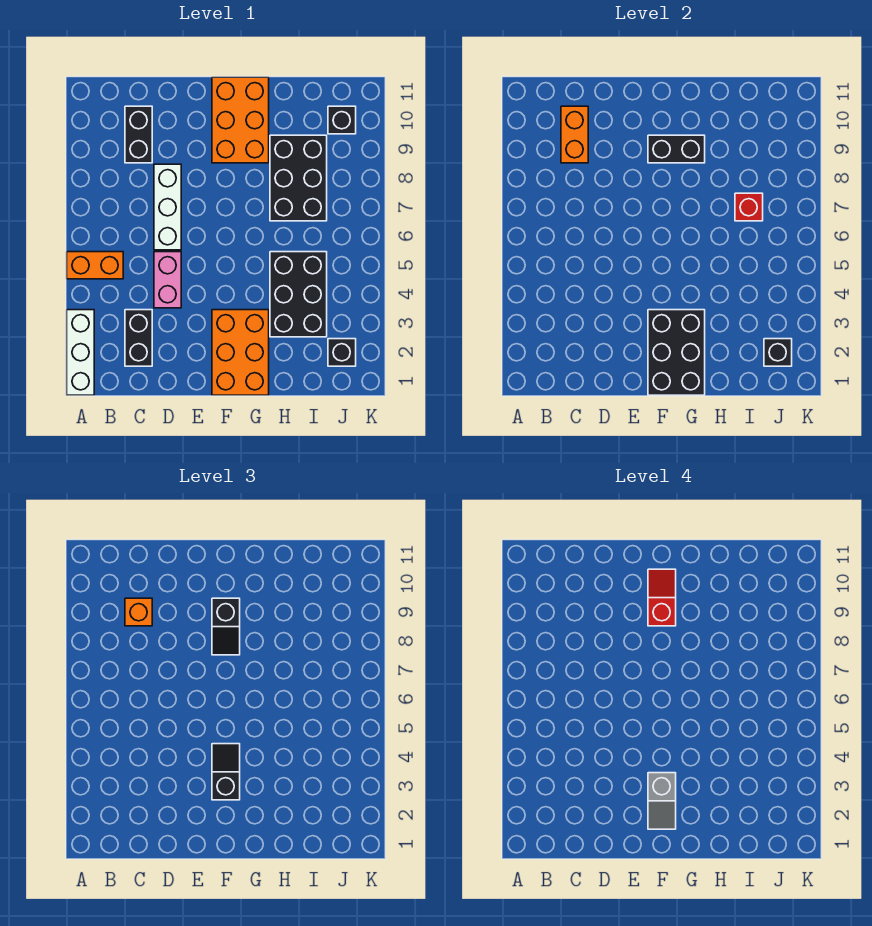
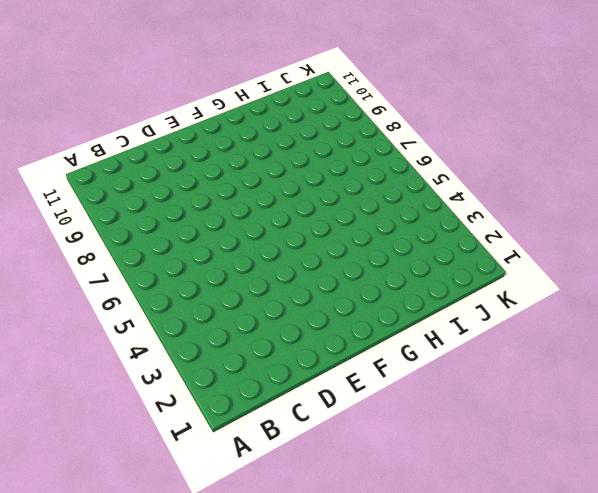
none -> white brick A1:A3 level 1
none -> orange brick A5:B5 level 1
none -> black brick C2:C3 level 1

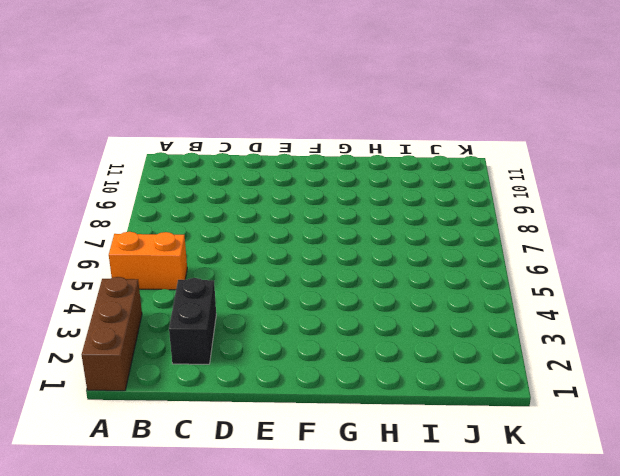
brown brick A1:A3 level 1 -> white brick A1:A3 level 1
none -> black brick C9:C10 level 1
none -> pink brick D4:D5 level 1
none -> white brick D6:D8 level 1

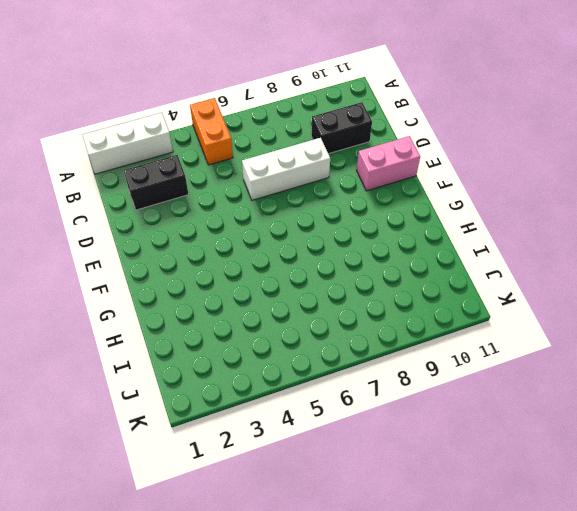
pink brick E10:E11 level 1 -> pink brick D4:D5 level 1
none -> orange brick F1:G3 level 1
none -> orange brick F9:G11 level 1
none -> black brick H3:I5 level 1

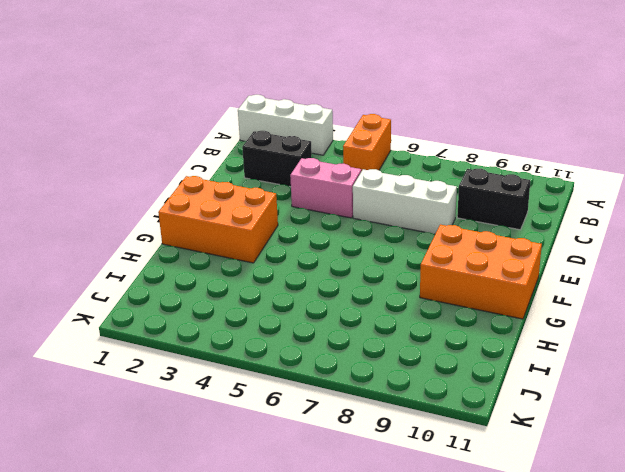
none -> black brick H3:I5 level 1
none -> black brick H7:I9 level 1
none -> black brick J2 level 1

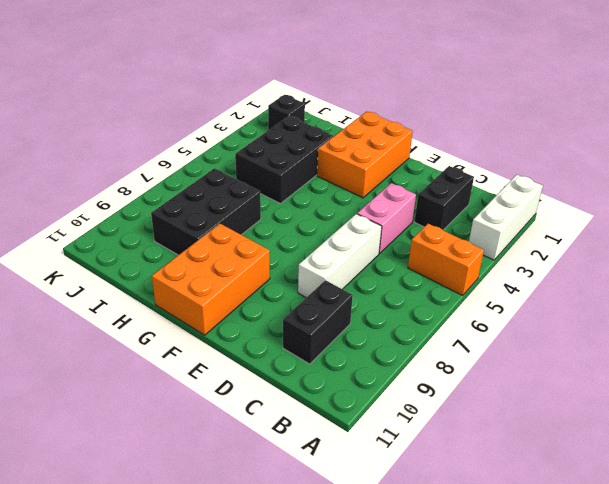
none -> black brick J10 level 1
none -> orange brick C9:C10 level 2
none -> black brick F1:G3 level 2

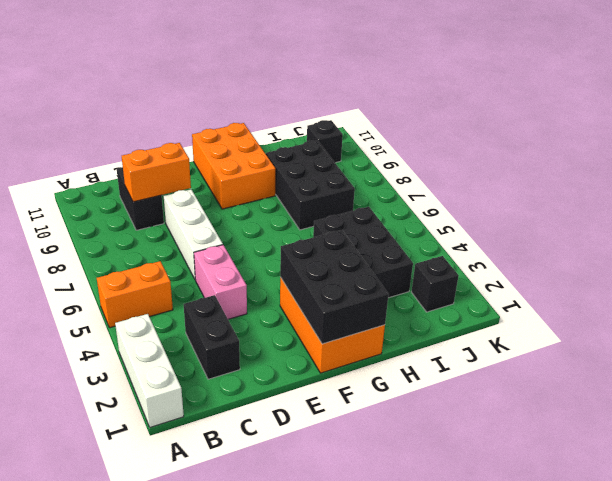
orange brick C9:D9 level 2 -> orange brick C9:C10 level 2
none -> black brick F9:G9 level 2
none -> red brick I7 level 2
none -> black brick J2 level 2

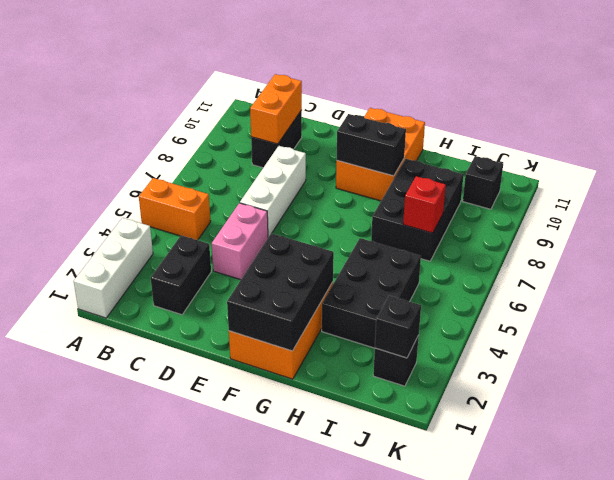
none -> orange brick C9 level 3
none -> black slope F3:F4 level 3 top 3
none -> black slope F8:F9 level 3 top 9

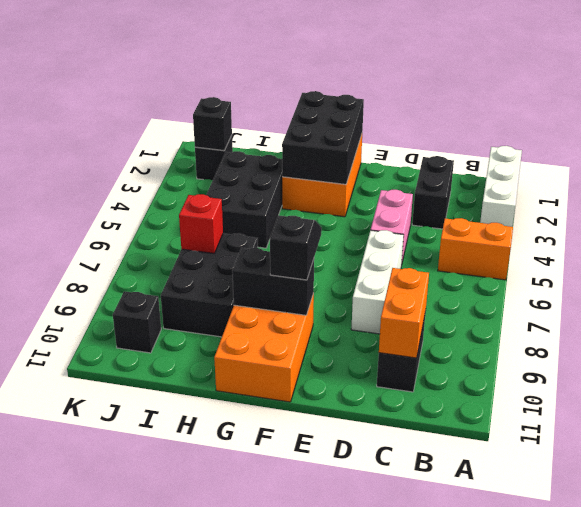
none -> orange brick C9 level 3
none -> black slope F3:F4 level 3 top 3
none -> grey slope F2:F3 level 4 top 3

